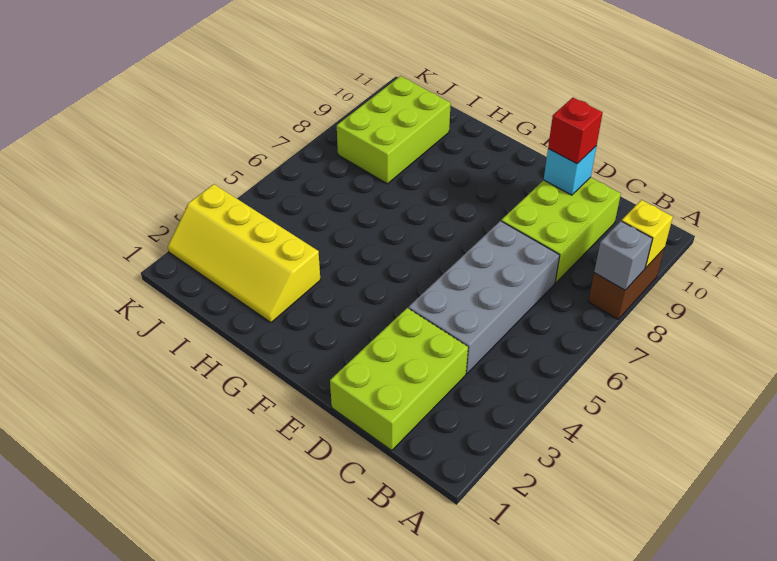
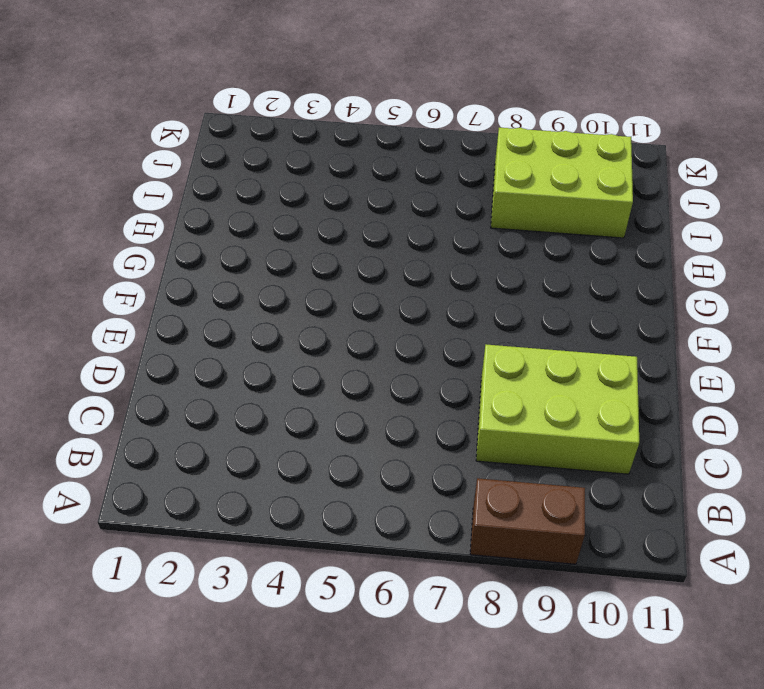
none -> lime brick C1:D3 level 1
none -> grey brick C4:D7 level 1

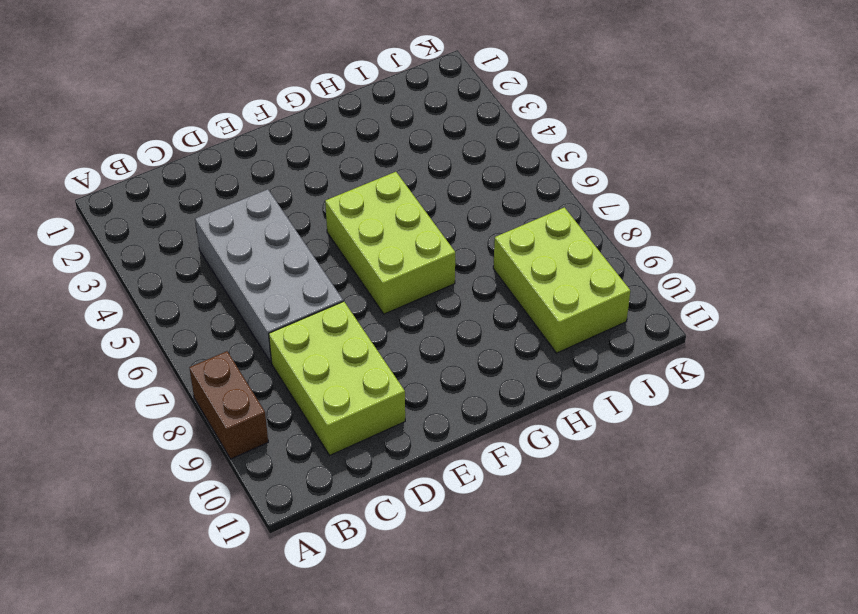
lime brick F5:G7 level 1 -> lime brick C1:D3 level 1
none -> yellow slope H2:K3 level 1 top 3
none -> grey brick A8 level 2

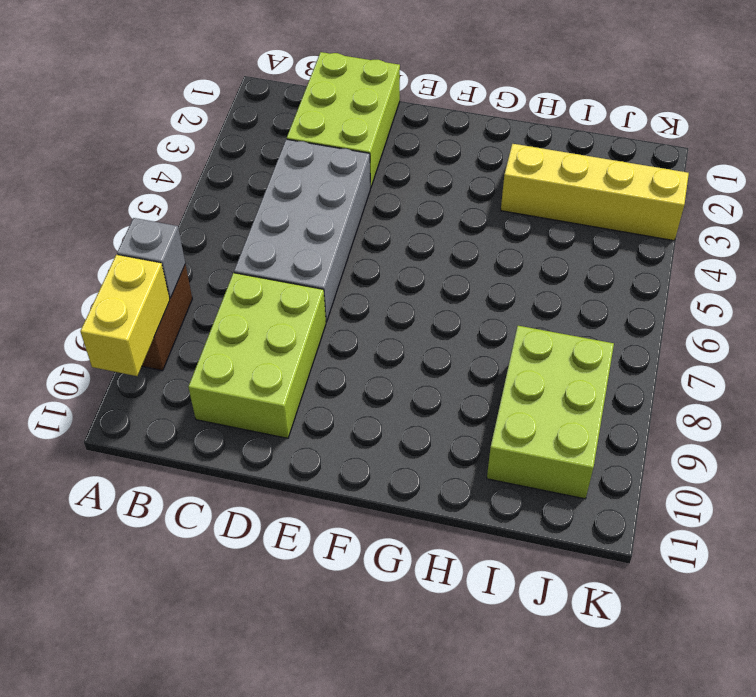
yellow brick A9:A10 level 2 -> yellow brick A9 level 2
none -> cyan brick D10 level 2
none -> red brick D10 level 3

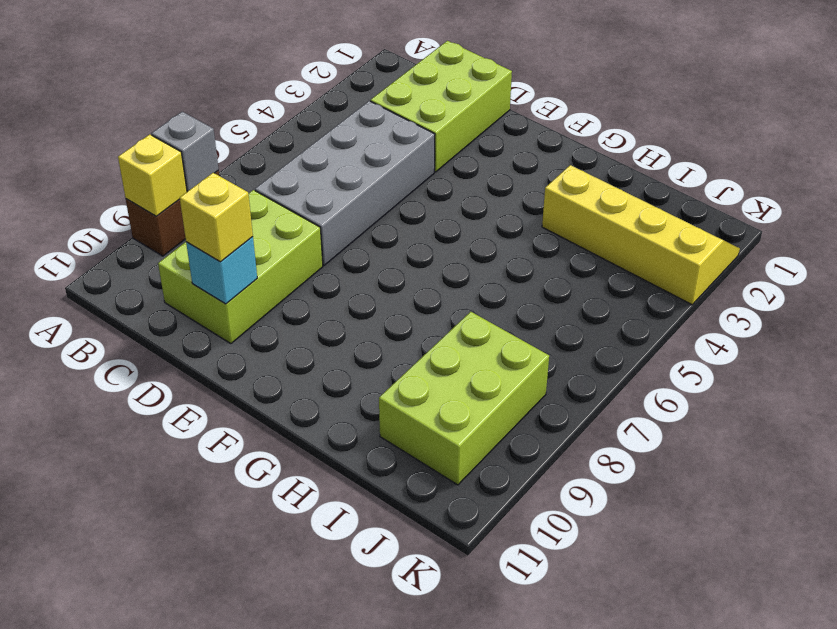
yellow brick D10 level 3 -> red brick D10 level 3

